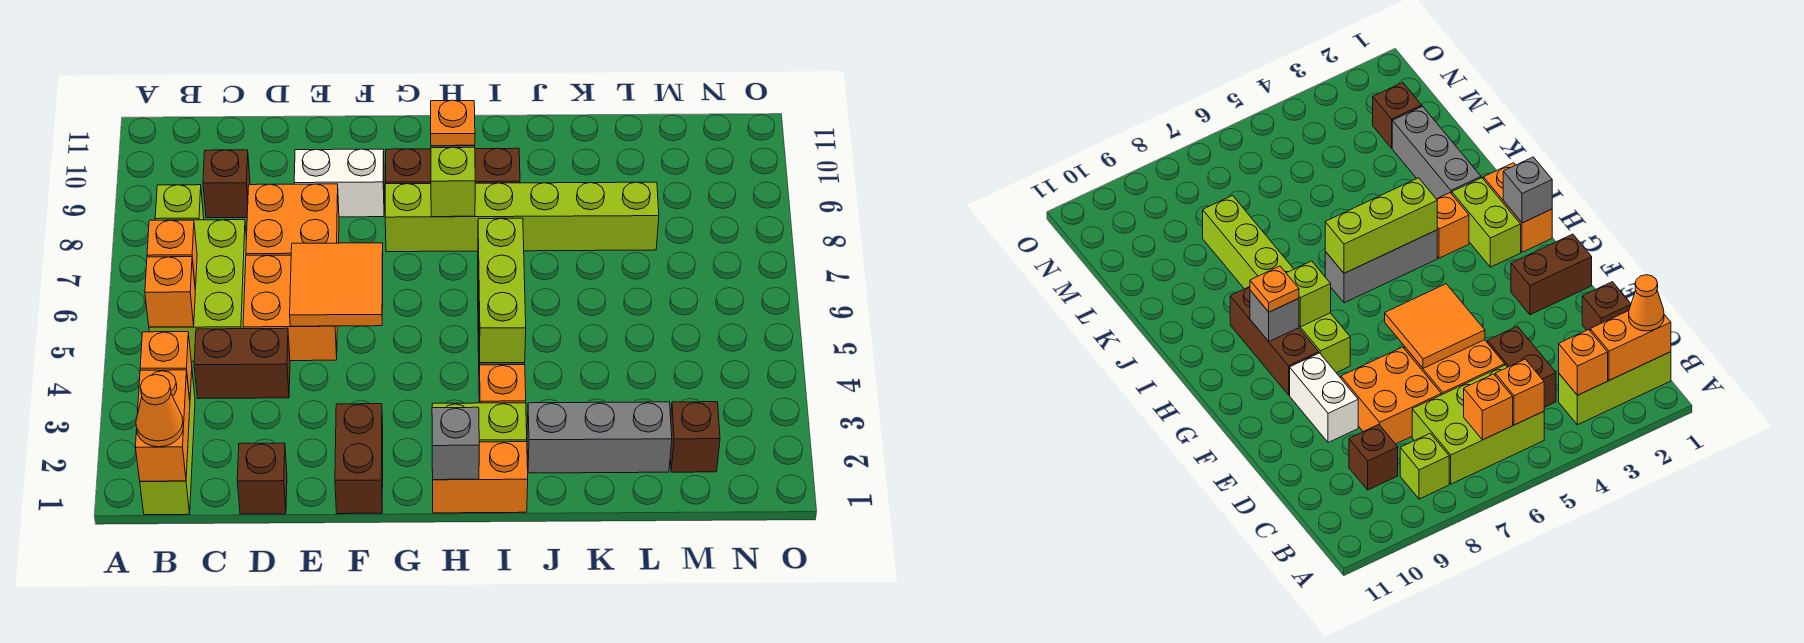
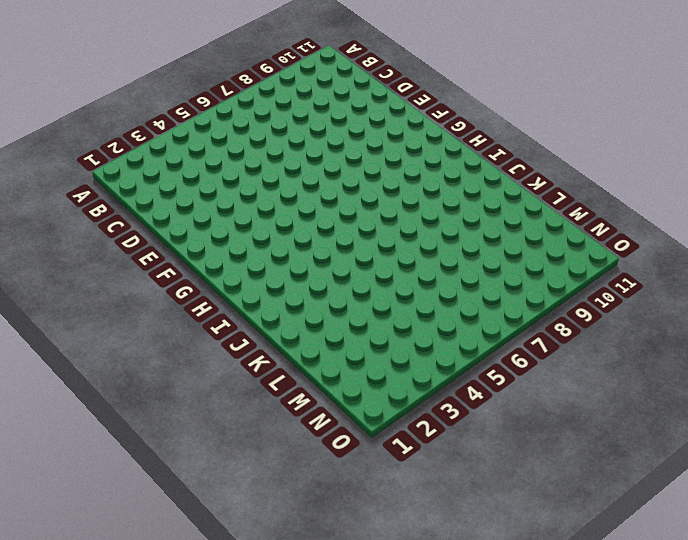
none -> lime brick B1:B3 level 1
none -> lime brick B5:C7 level 1
none -> lime brick B8 level 1

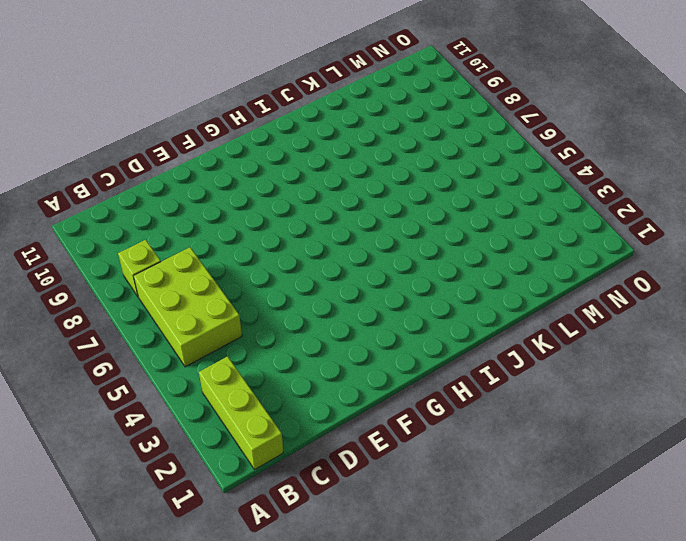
none -> brown brick C4:D4 level 1
none -> brown brick C9 level 1
none -> brown brick D1 level 1

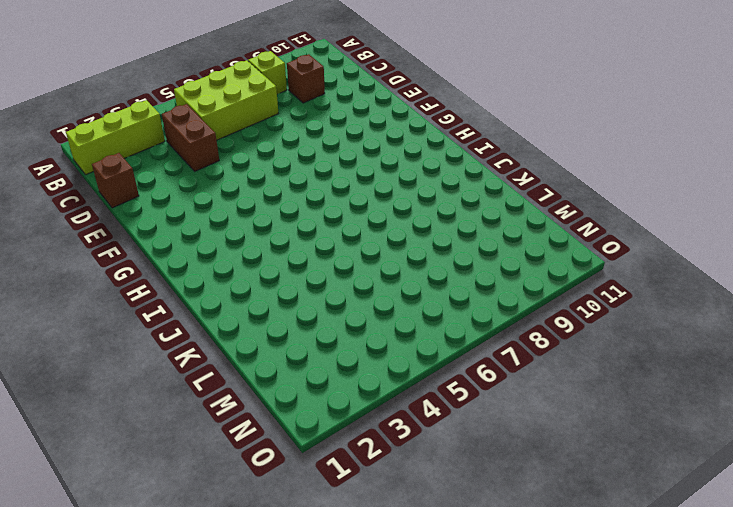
none -> orange brick D5:E6 level 1
none -> orange brick D7:E8 level 1
none -> white brick E9:F9 level 1

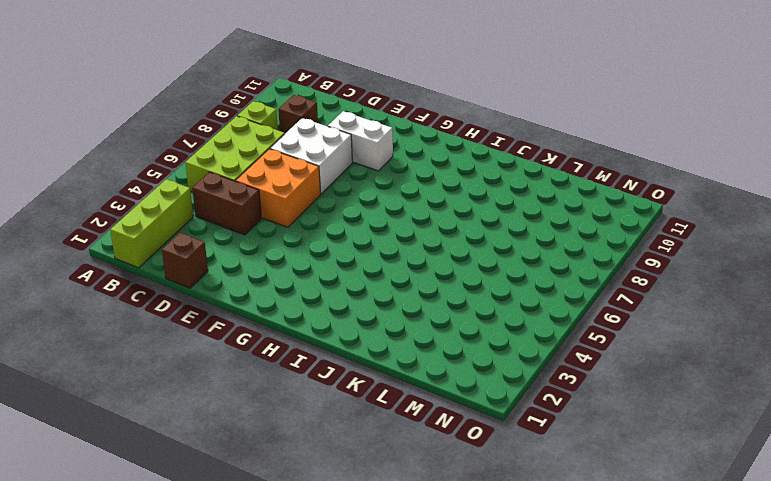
white brick D7:E8 level 1 -> orange brick D7:E8 level 1
none -> brown brick F1:F2 level 1
none -> lime brick G8:L8 level 1
none -> brown brick G9:I9 level 1

